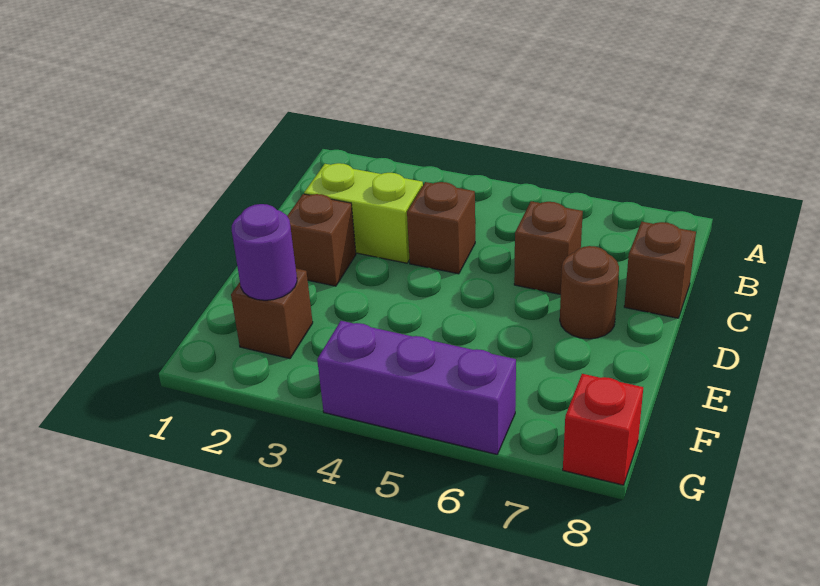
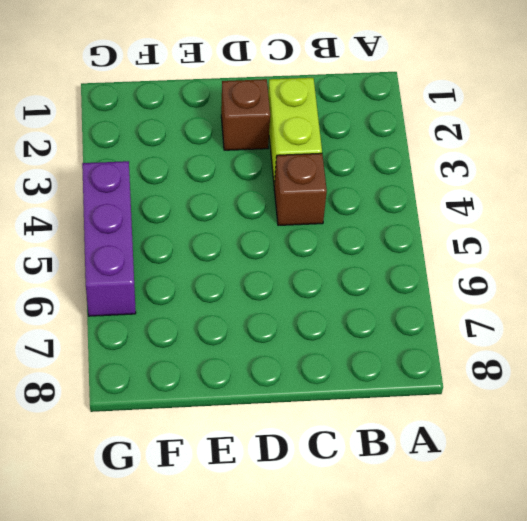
none -> brown brick C6 level 1
none -> brown brick C8 level 1

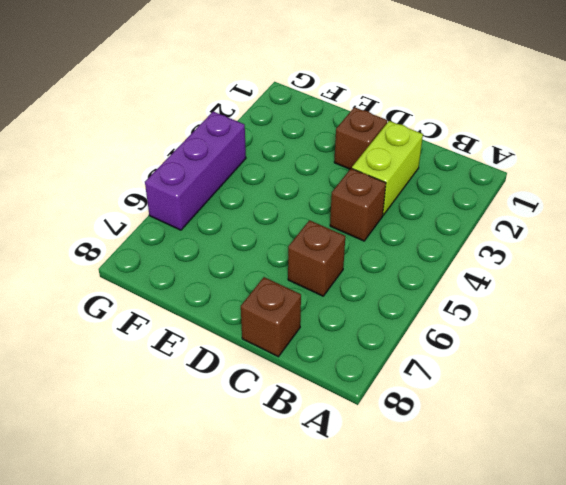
none -> brown round brick D7 level 1
none -> brown brick F2 level 1

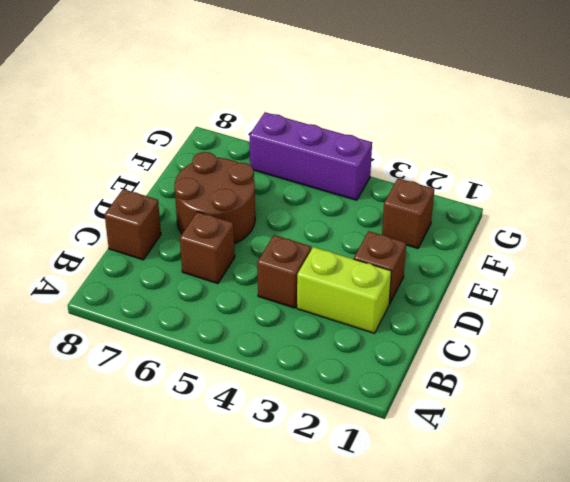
brown round brick D6:E7 level 1 -> brown round brick D7 level 1
none -> red brick G8 level 1
none -> purple round brick F2 level 2

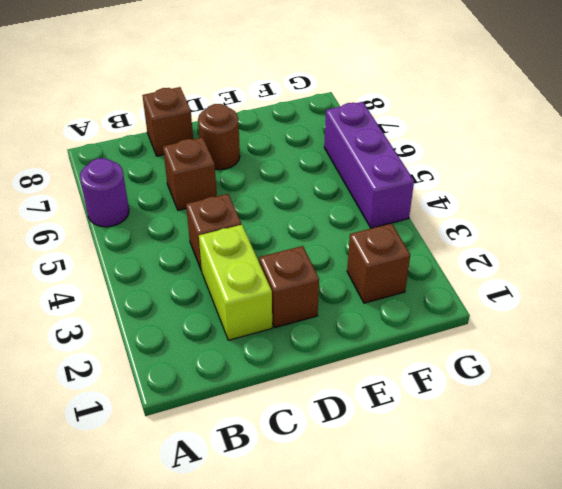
purple round brick A6 level 1 -> purple round brick F2 level 2
none -> red brick G8 level 1

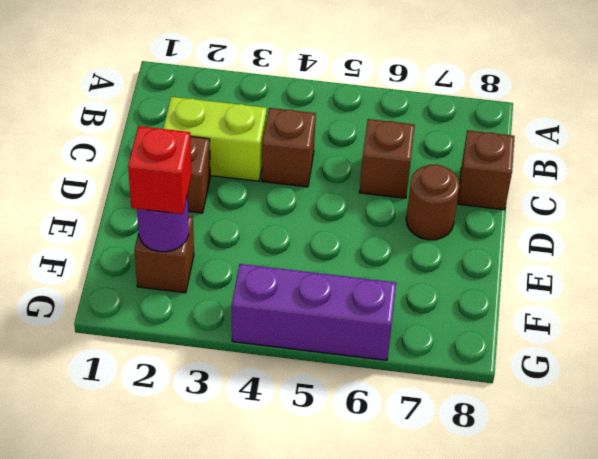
red brick F2 level 3 -> red brick G8 level 1

